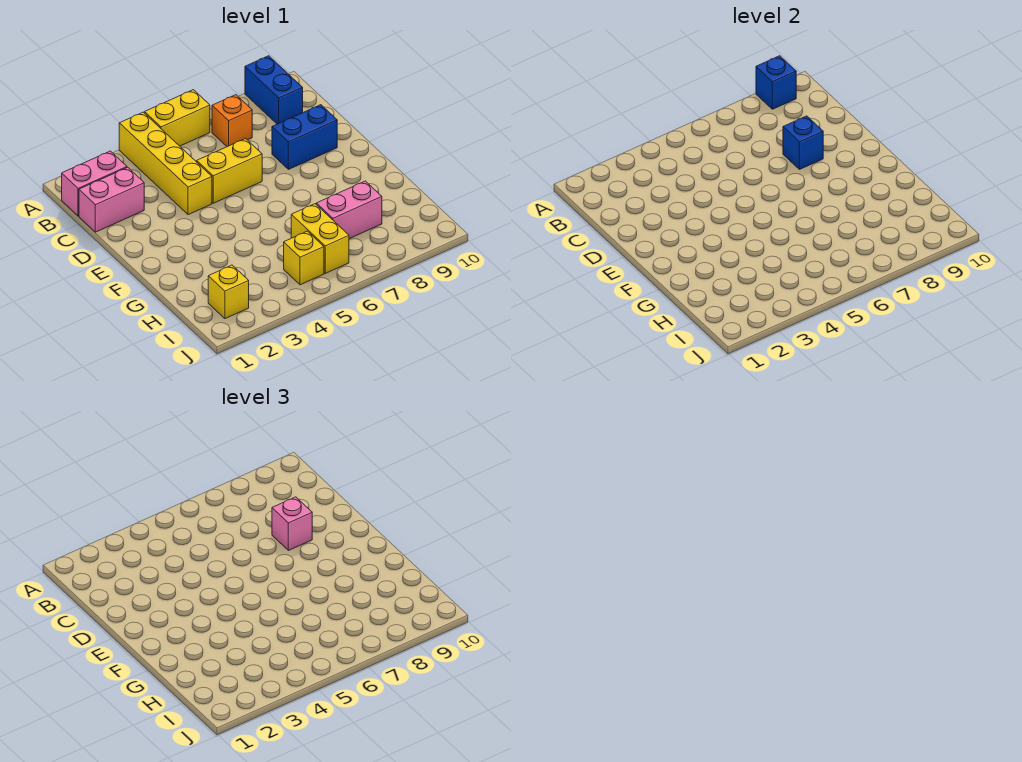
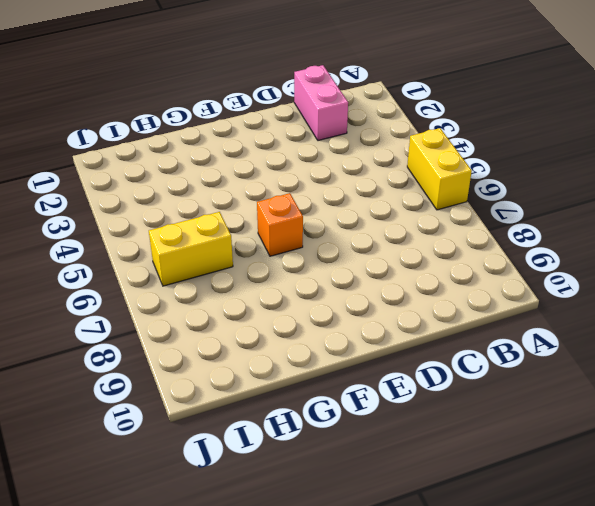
orange brick F6 level 1 -> orange brick B7 level 1
none -> yellow brick A4:D4 level 1
none -> blue brick A9:B9 level 1
none -> pink brick B1:B2 level 1

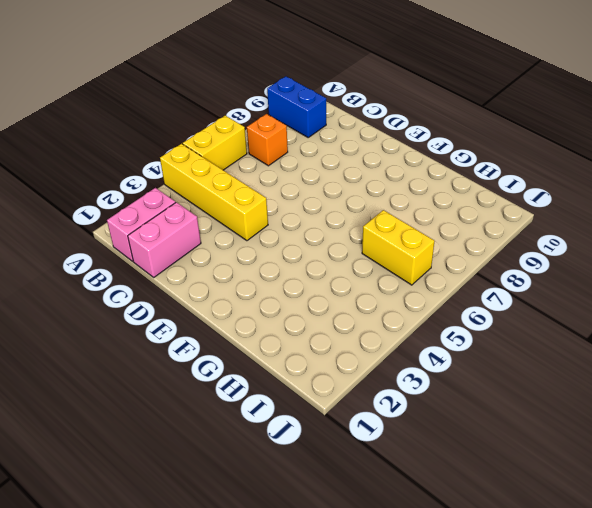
none -> yellow brick D5:D6 level 1
none -> blue brick D8:D9 level 1
none -> pink brick H7:H8 level 1

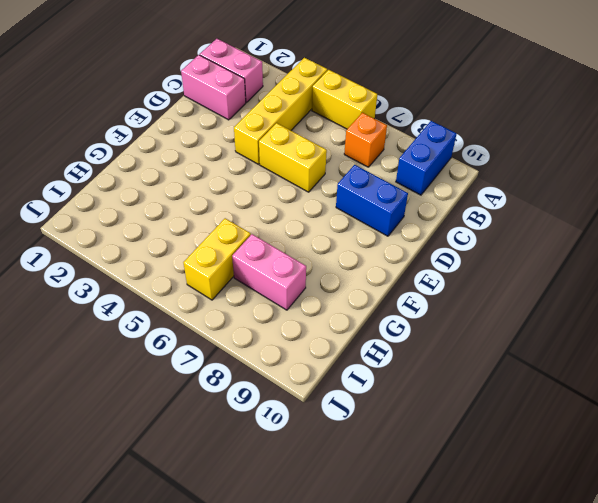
none -> yellow brick I2 level 1
none -> yellow brick I5 level 1
none -> blue brick A9 level 2

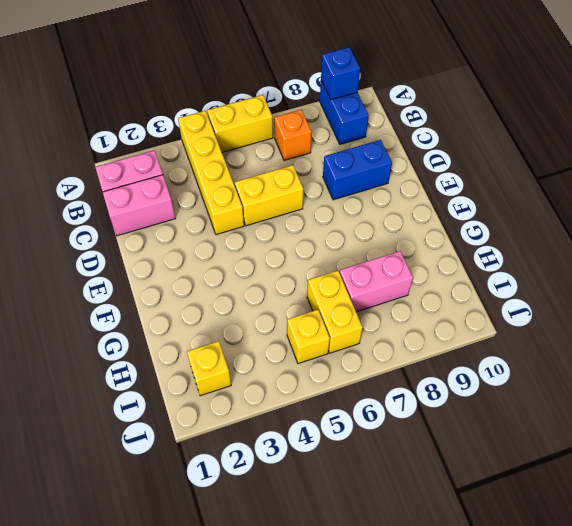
none -> blue brick D8 level 2
none -> pink brick D8 level 3

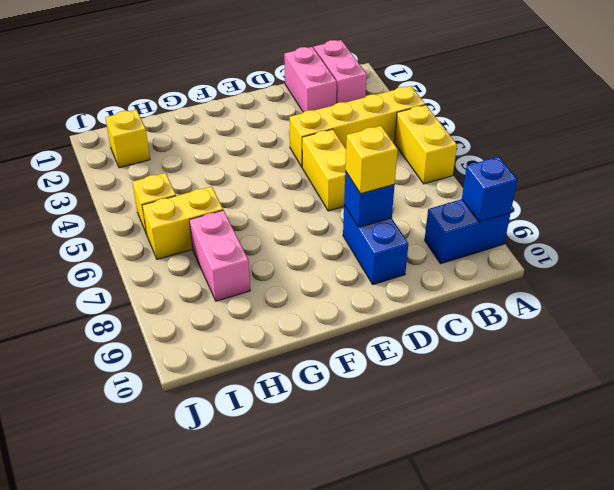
yellow brick D8 level 3 -> pink brick D8 level 3
none -> orange brick B7 level 1

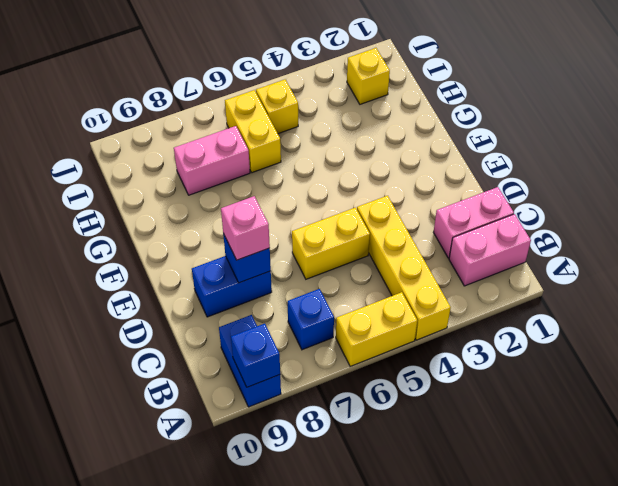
blue brick B7 level 1 -> orange brick B7 level 1

